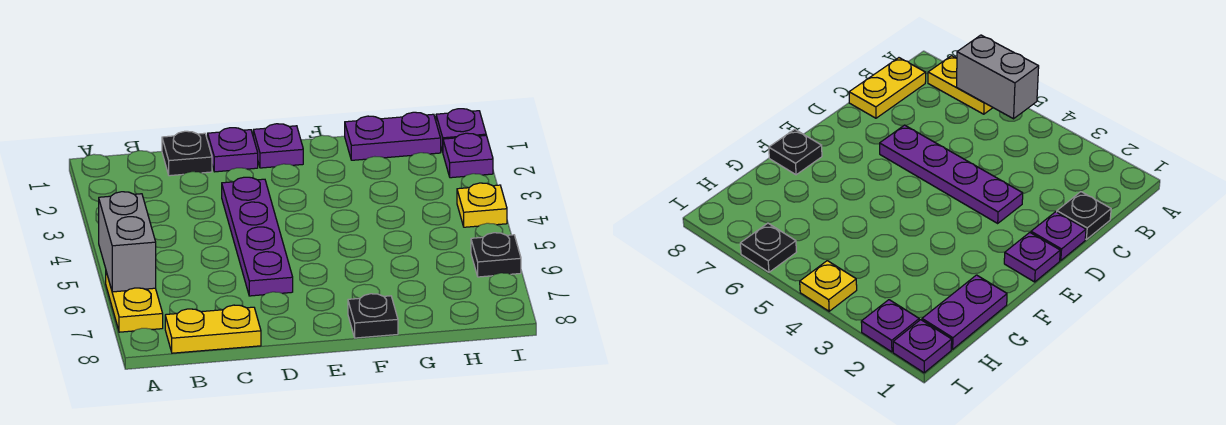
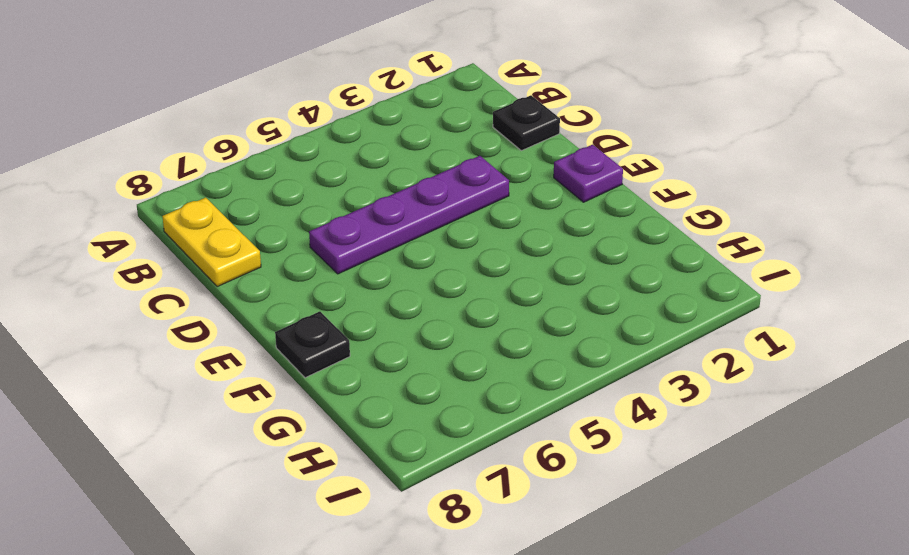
none -> yellow plate A6:A7 level 1
none -> purple plate D1 level 1
none -> purple plate G1:H1 level 1

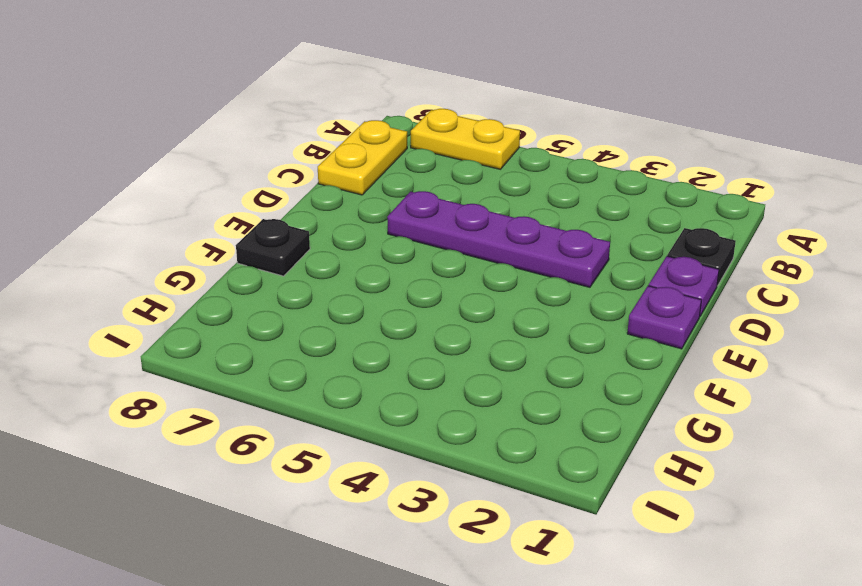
none -> purple plate G1:H1 level 1
none -> purple plate I1 level 1
none -> purple plate I2 level 1

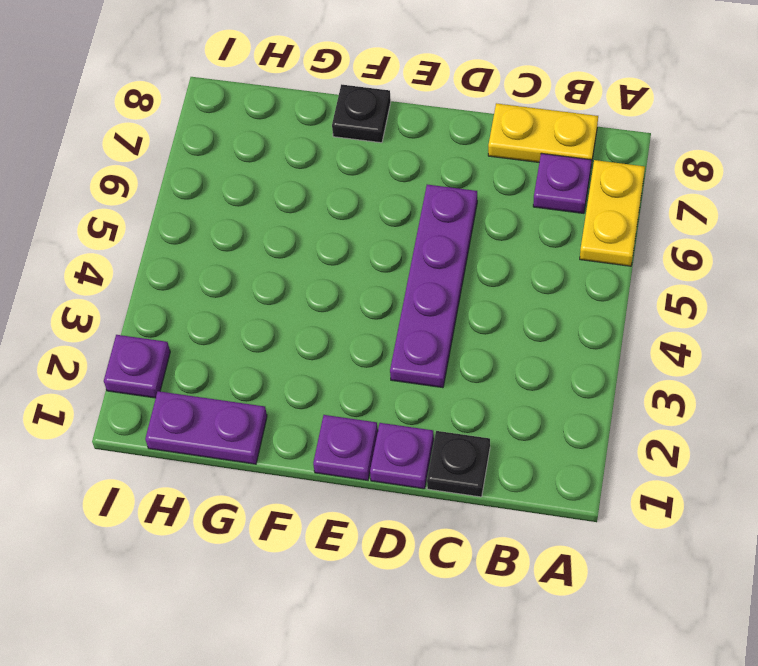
purple plate B7 level 1 -> purple plate I1 level 1
none -> yellow plate I4 level 1
none -> black plate I6 level 1
none -> grey brick A5:A6 level 2

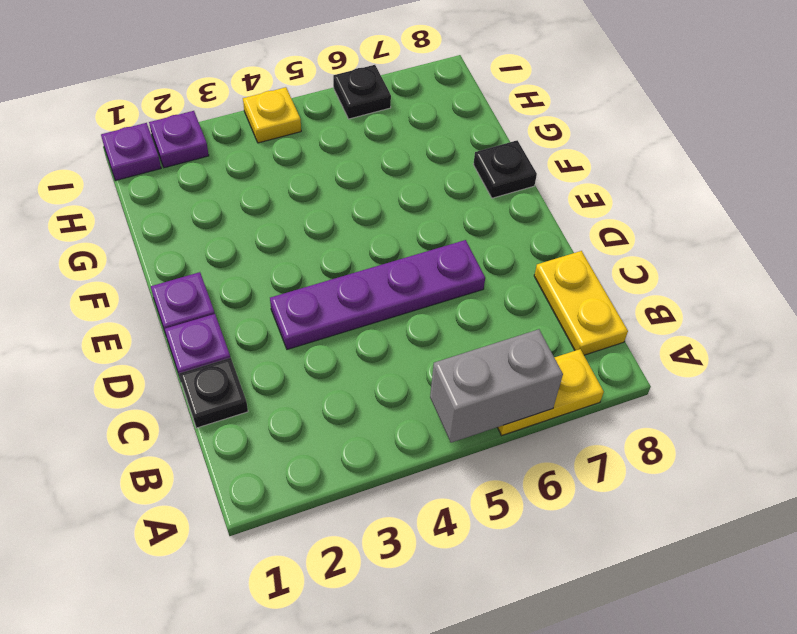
none -> purple plate G1:H1 level 1

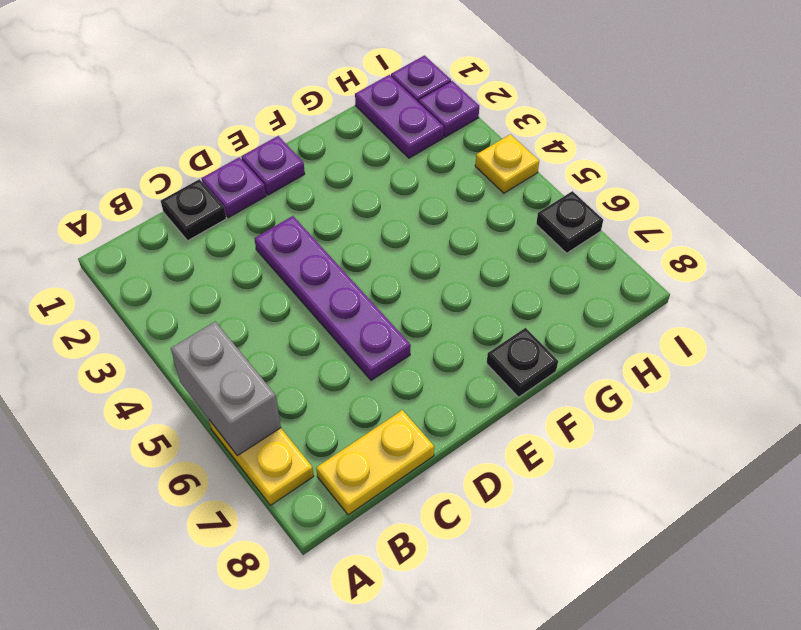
purple plate H1:H2 level 1 -> purple plate G1:H1 level 1

